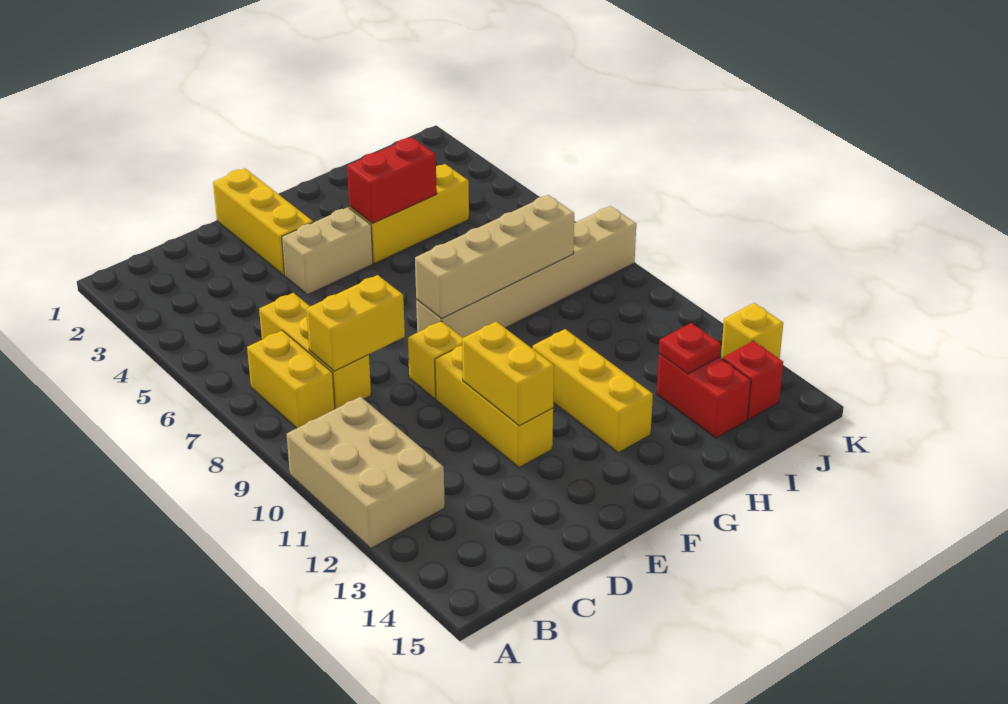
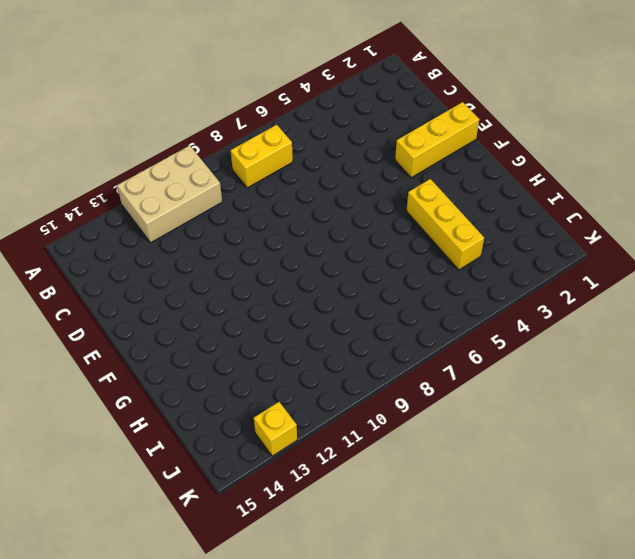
none -> yellow brick C6:C8 level 1
none -> tan brick E4:F4 level 1
none -> yellow brick E9 level 1

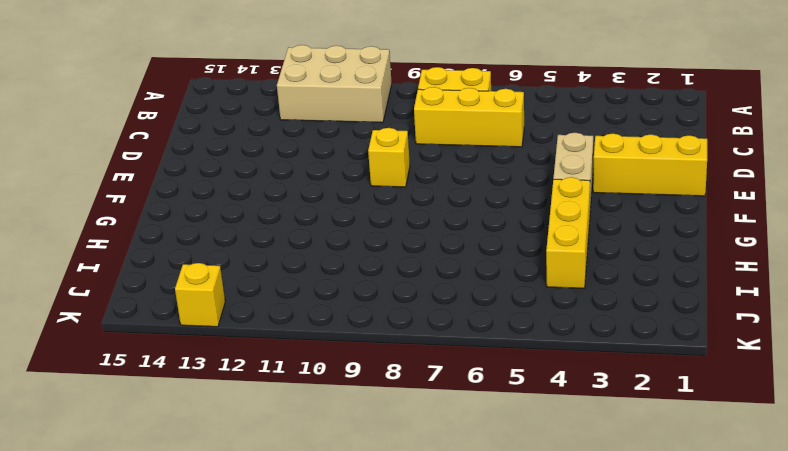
none -> yellow brick E10:E12 level 1
none -> tan brick F8:K8 level 1
none -> yellow brick G11:G13 level 1

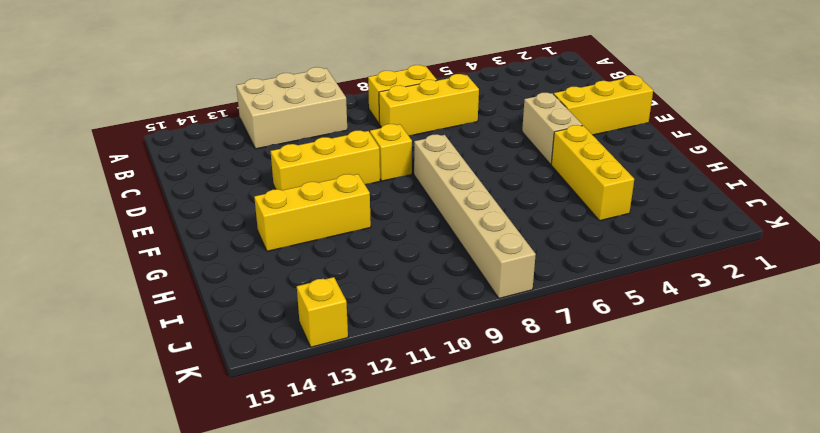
none -> red brick I13:I14 level 1
none -> red brick J14 level 1
none -> yellow brick C8:D8 level 2

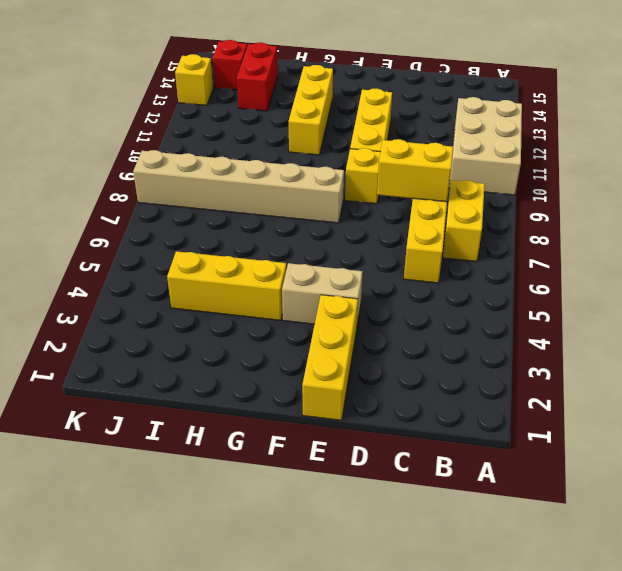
none -> yellow brick E11:E12 level 2
none -> tan brick F8:I8 level 2
none -> red brick G4:H4 level 2

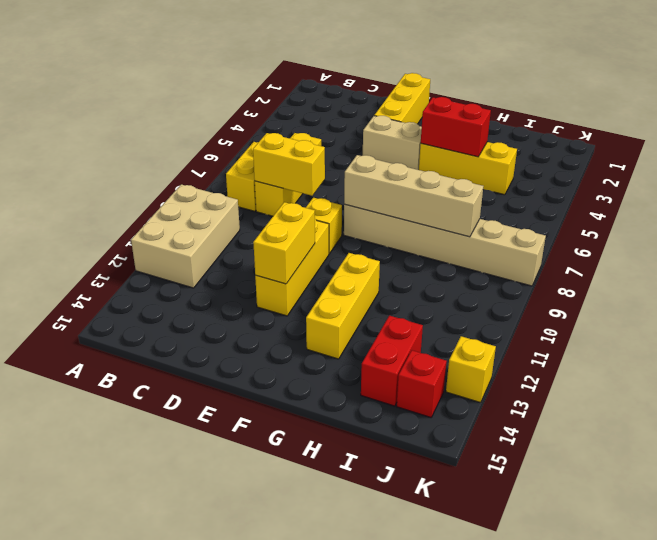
none -> red plate I13 level 2

